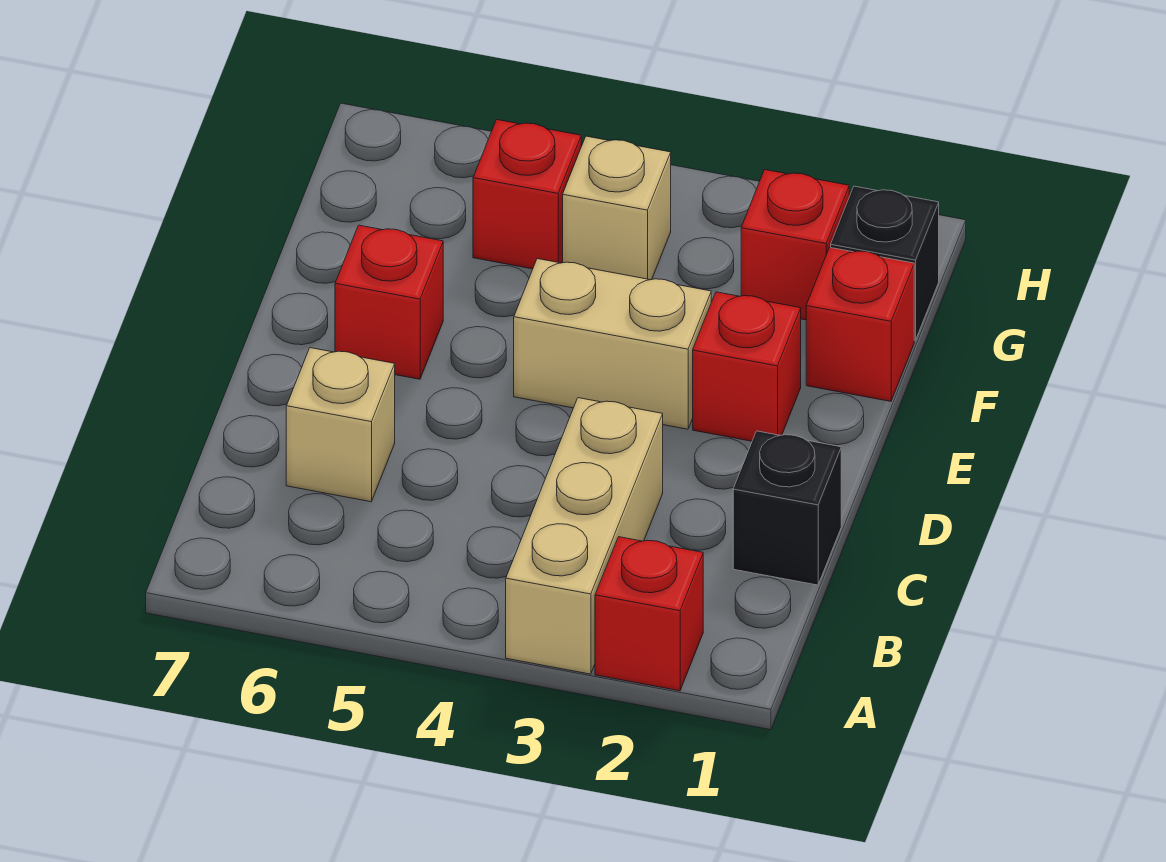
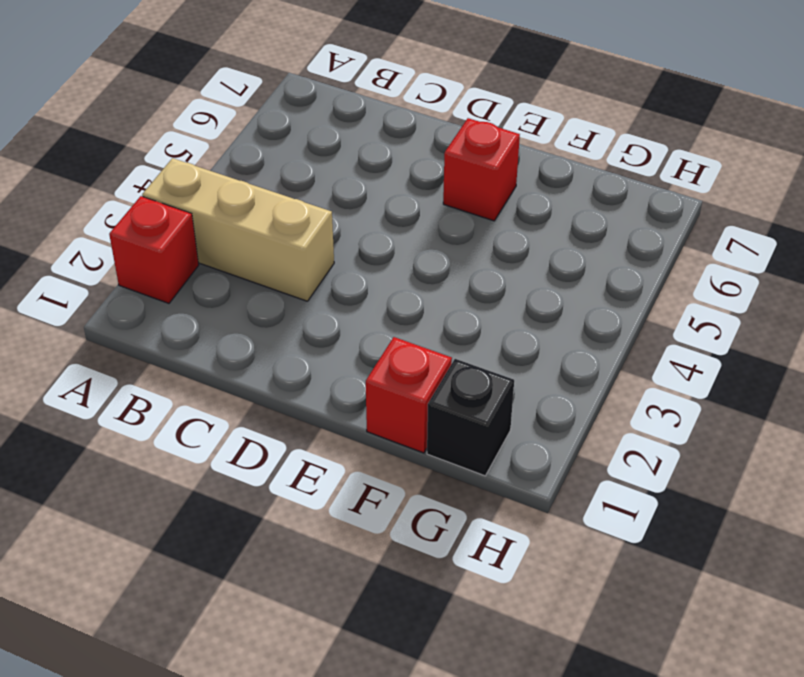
none -> black brick C1 level 1
none -> tan brick C6 level 1
none -> red brick E2 level 1

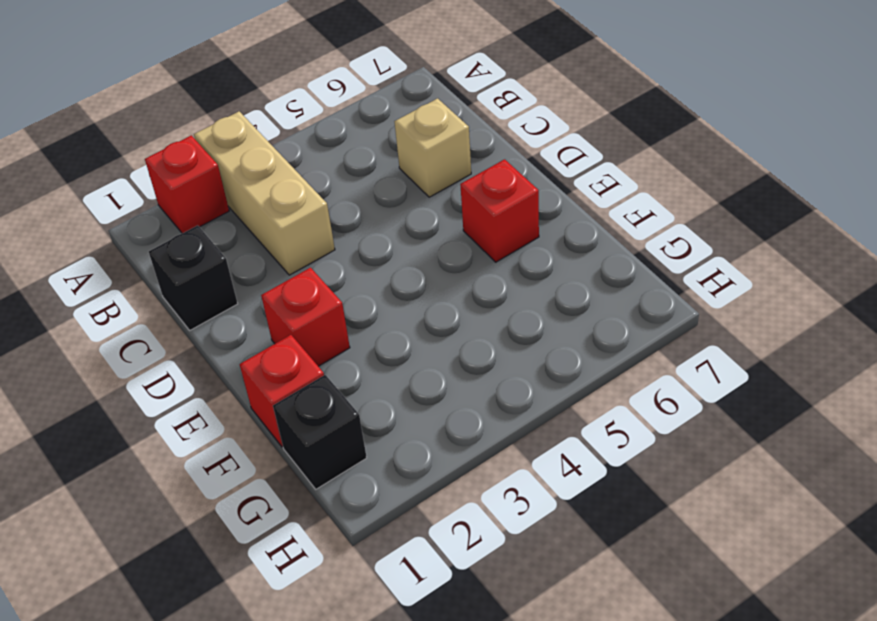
none -> tan brick E3:E4 level 1
none -> red brick G2 level 1
none -> tan brick G4 level 1

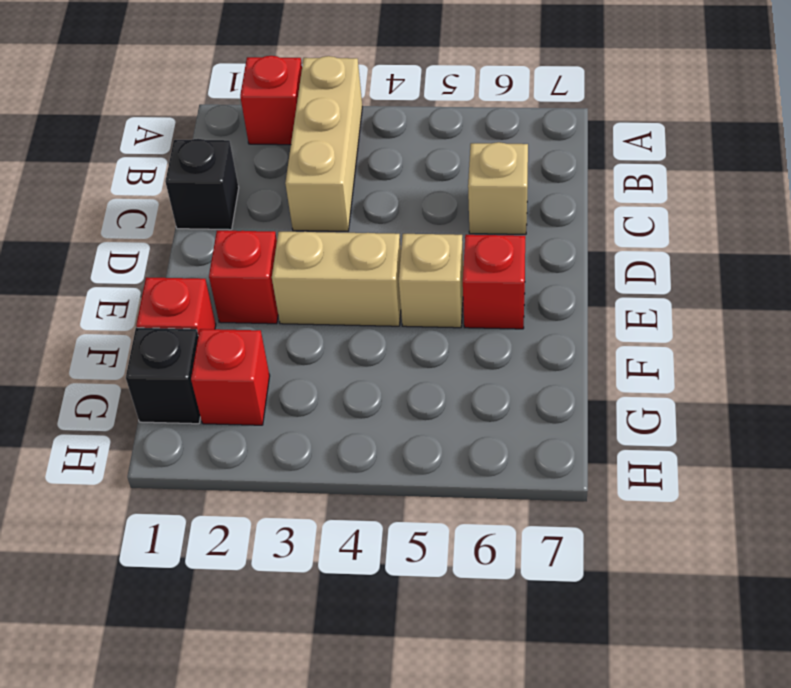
tan brick E5 level 1 -> tan brick G4 level 1
none -> red brick G5 level 1

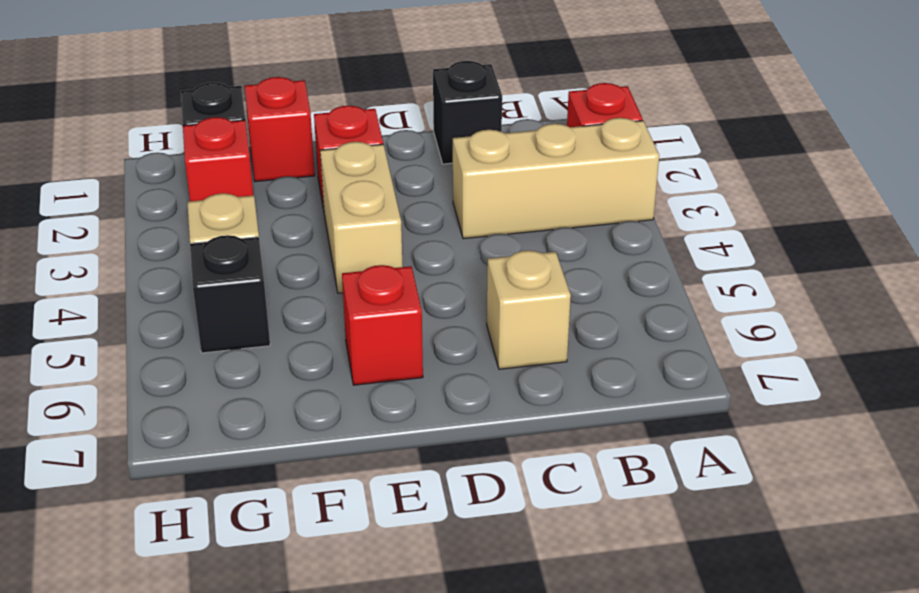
black brick G5 level 1 -> red brick G5 level 1

